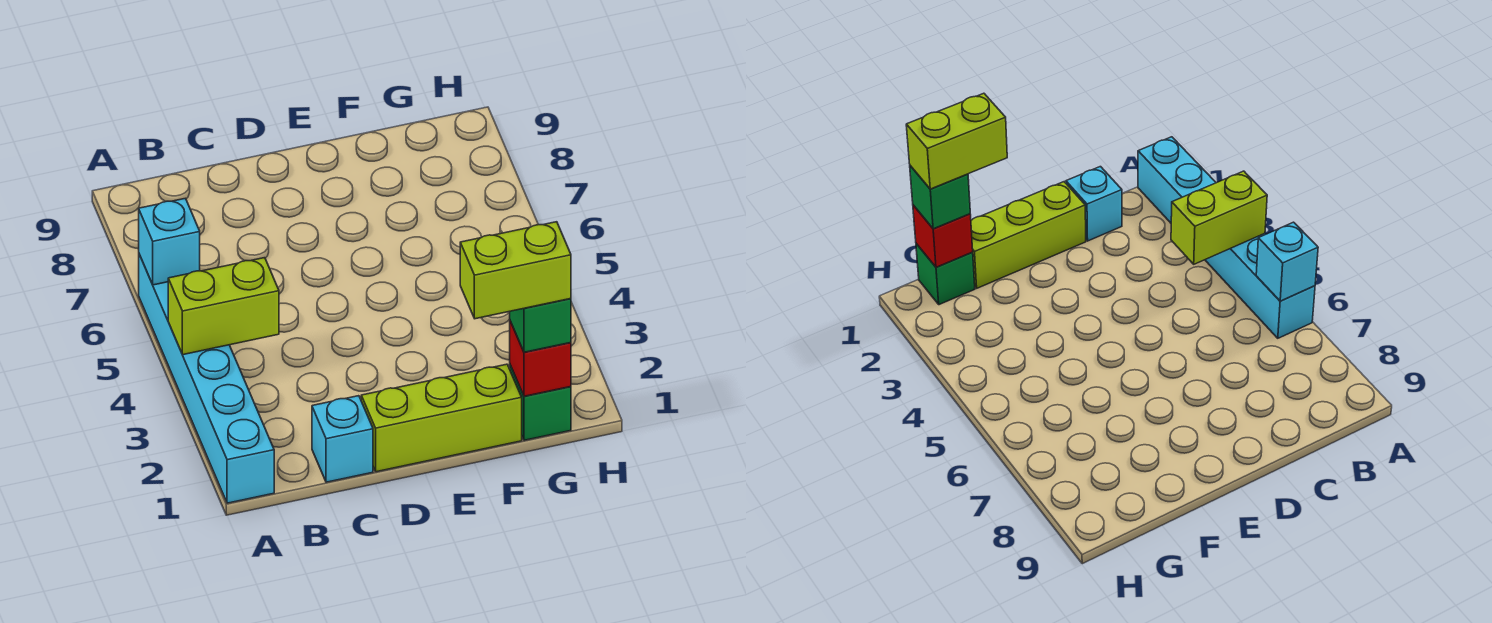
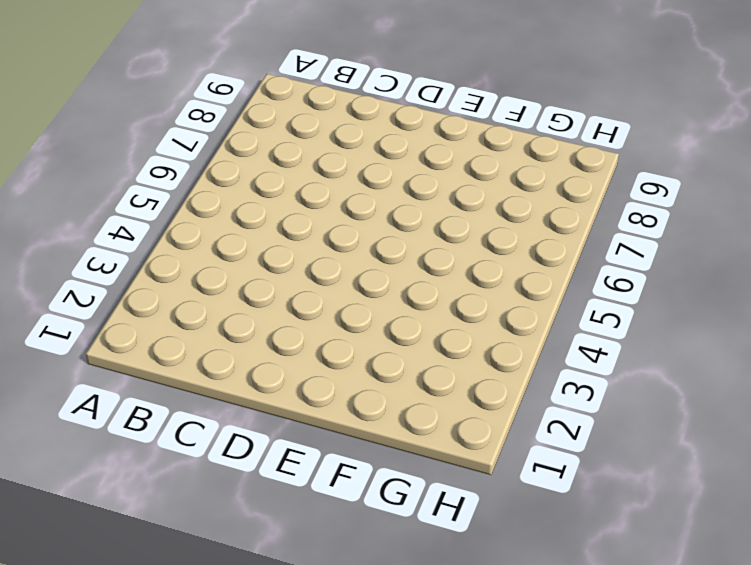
none -> cyan brick A1:A6 level 1
none -> cyan brick C1 level 1

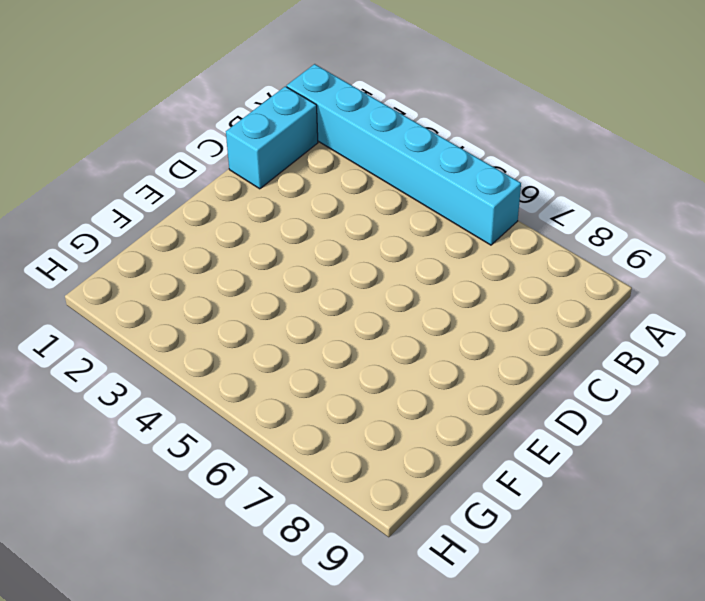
cyan brick B1:C1 level 1 -> cyan brick C1 level 1
none -> lime brick D1:F1 level 1
none -> green brick G1 level 1

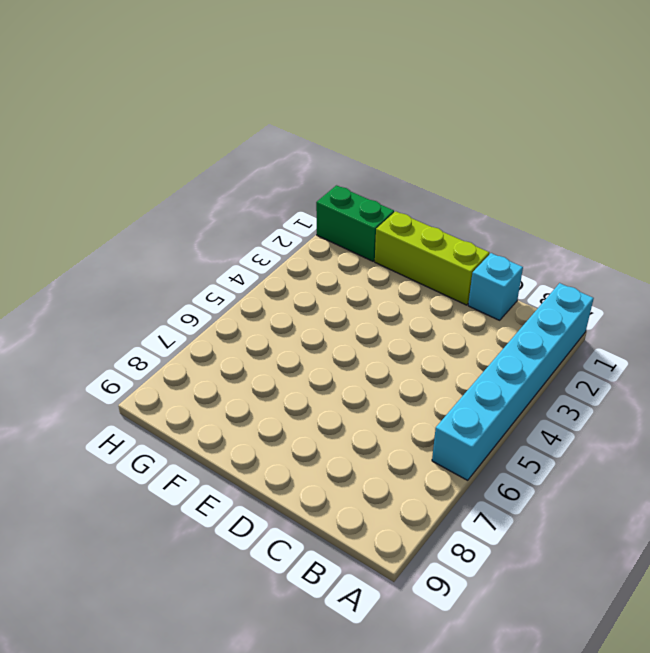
green brick G1:H1 level 1 -> green brick G1 level 1
none -> lime brick A4:B4 level 2
none -> cyan brick A6 level 2

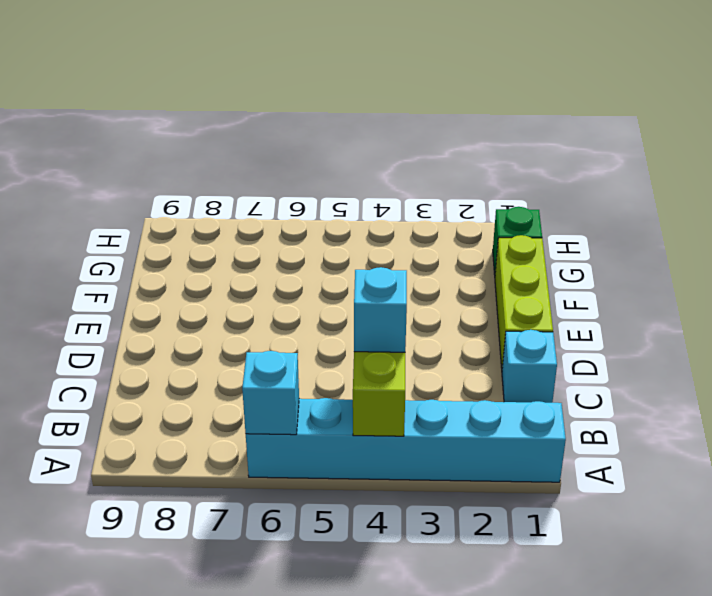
cyan brick B4 level 3 -> none
none -> red brick G1 level 2
none -> green brick G1 level 3

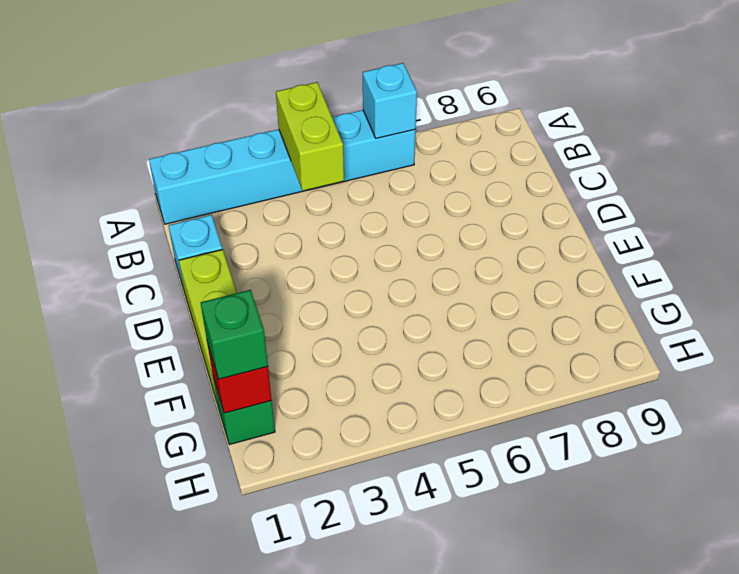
none -> lime brick F1:G1 level 4

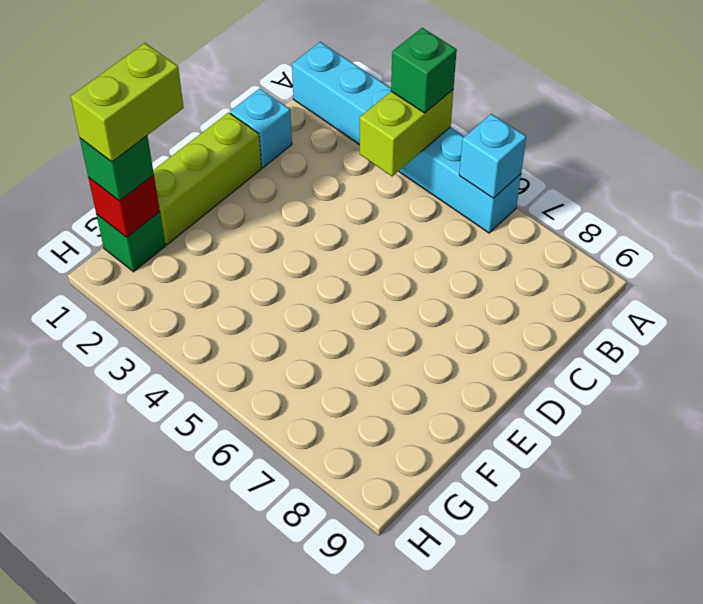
green brick A4 level 3 -> none

